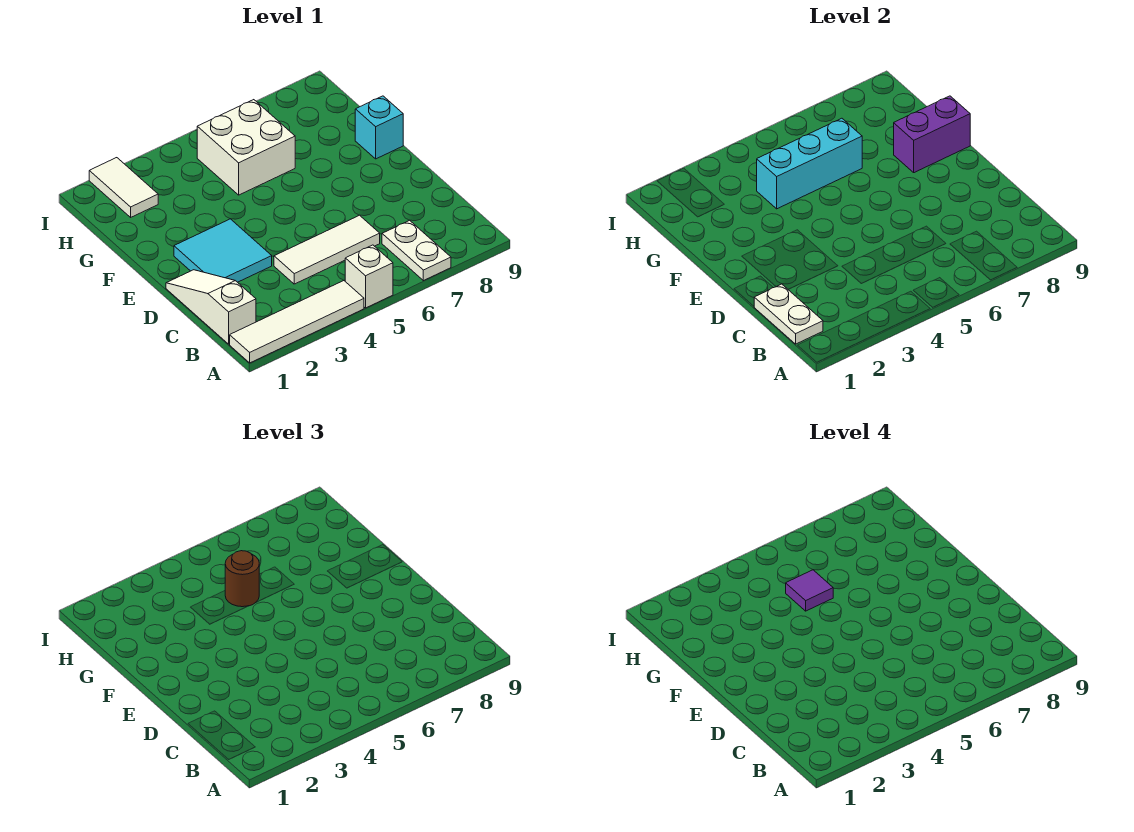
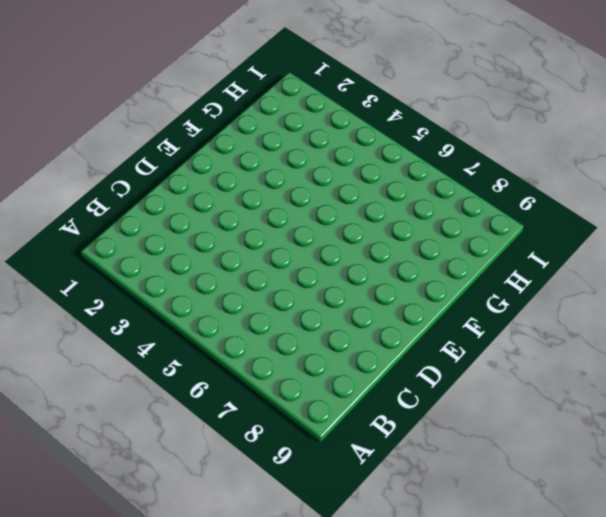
none -> white tile A1:A4 level 1
none -> white brick A5 level 1
none -> white plate A7:B7 level 1

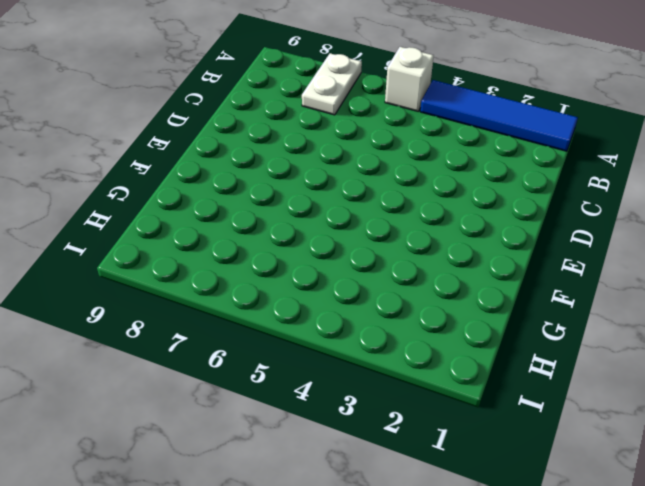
blue tile A1:A4 level 1 -> white tile A1:A4 level 1
none -> white slope B1:D1 level 1 top B
none -> white tile C4:C6 level 1
none -> cyan tile D2:E3 level 1

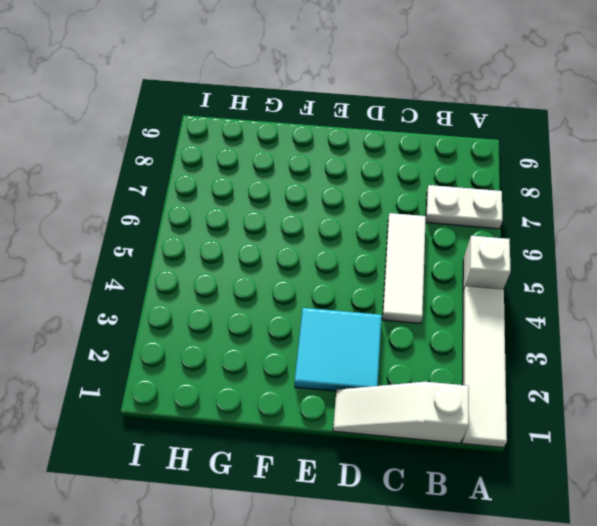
none -> cyan brick F9 level 1
none -> white brick G5:H6 level 1
none -> white tile H2:I2 level 1

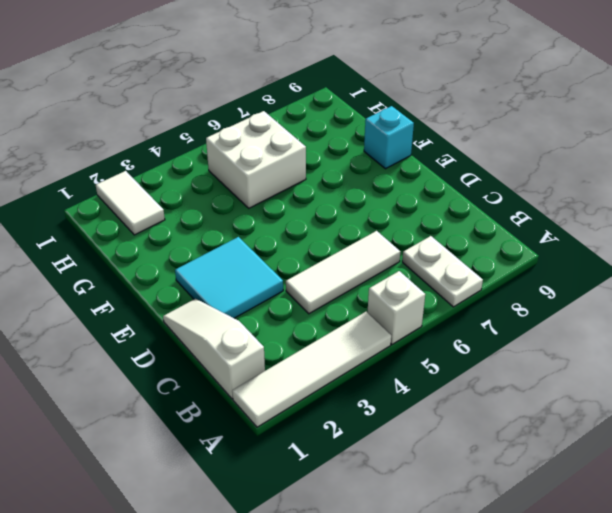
none -> white plate B1:C1 level 2
none -> purple brick F8:F9 level 2
none -> cyan brick G4:G6 level 2

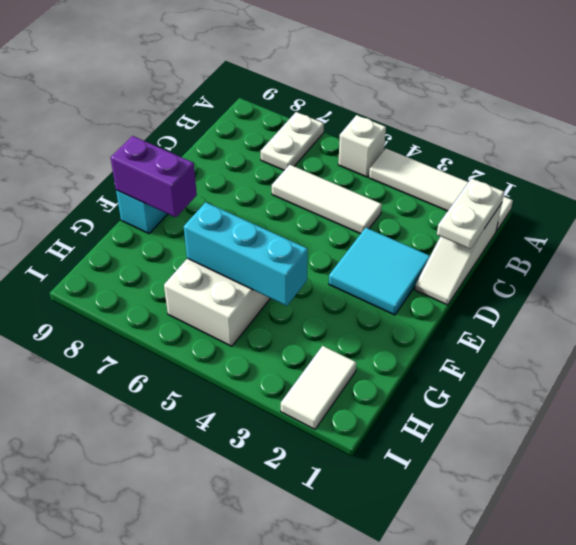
none -> brown round brick G5 level 3
none -> purple tile G5 level 4

